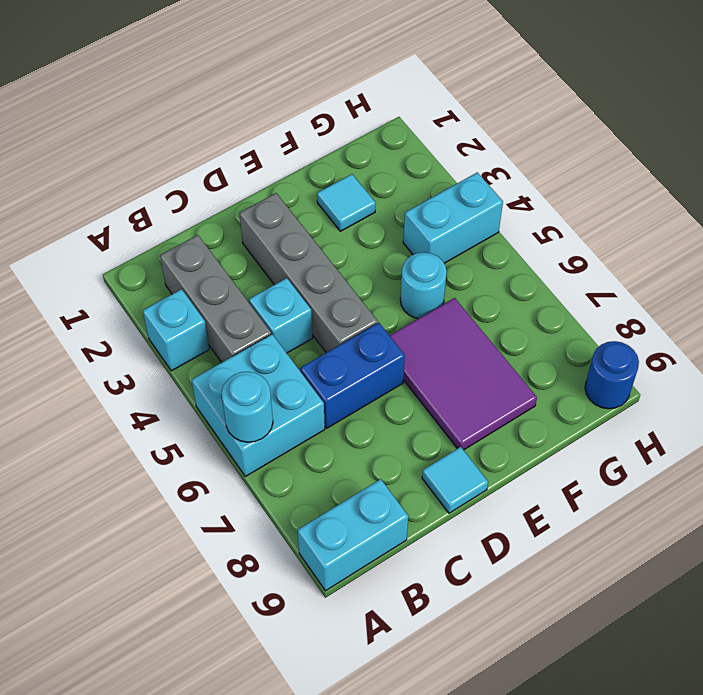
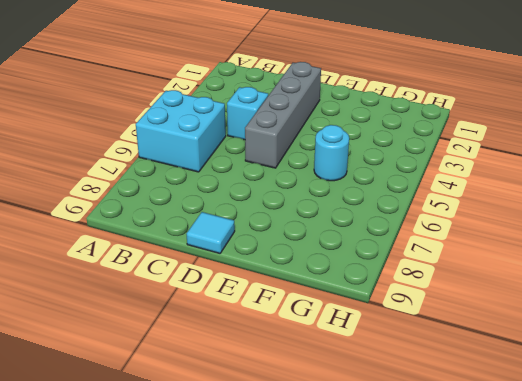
none -> cyan brick A3 level 1
none -> cyan brick A9:B9 level 1
none -> grey brick B2:B4 level 1

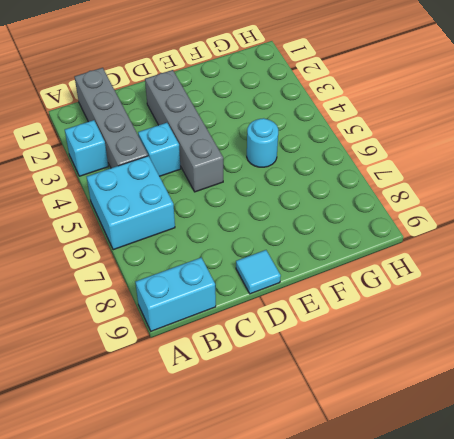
grey brick B1:B4 level 1 -> grey brick B2:B4 level 1
none -> blue brick C6:D6 level 1
none -> purple tile E6:F8 level 1
none -> cyan tile F2 level 1

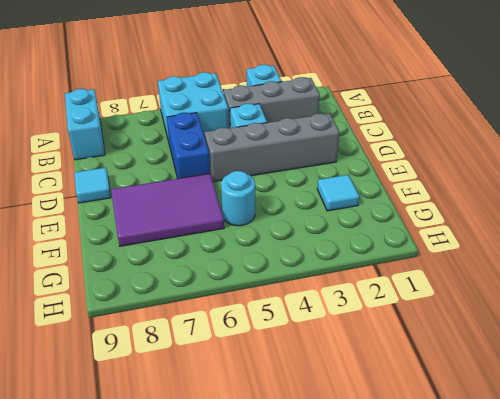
none -> cyan brick G4:H4 level 1
none -> blue round brick H9 level 1
none -> cyan round brick A6 level 2

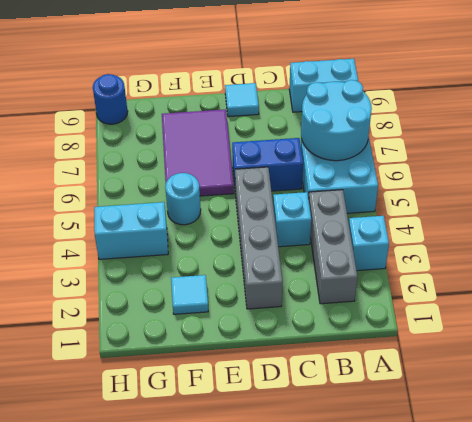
cyan round brick A6:B7 level 2 -> cyan round brick A6 level 2

